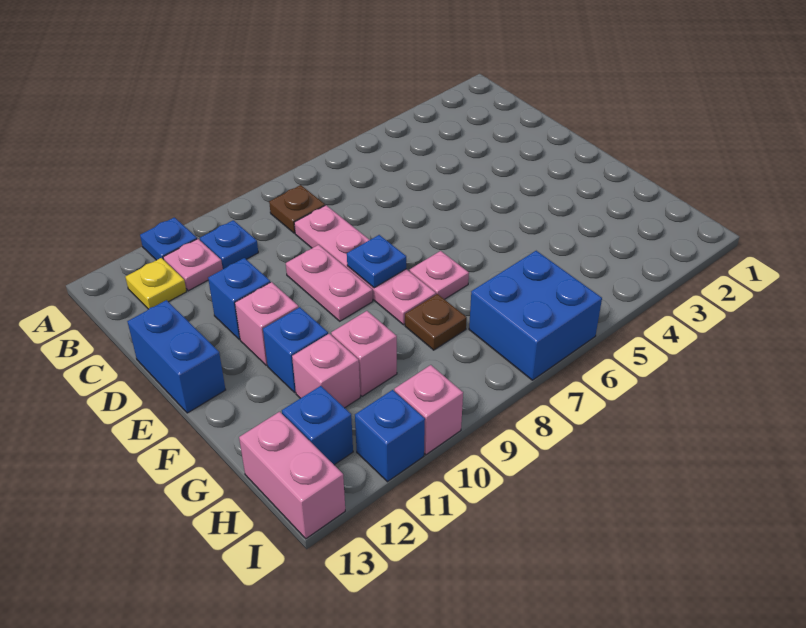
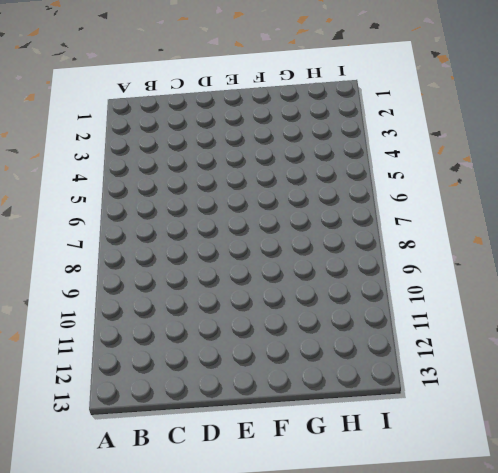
none -> blue plate A11 level 1
none -> brown plate B8 level 1
none -> blue plate B10 level 1

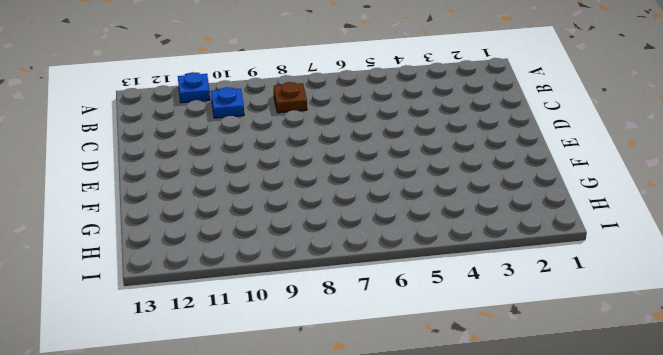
none -> pink plate B11 level 1
none -> yellow plate B12 level 1
none -> pink plate C8:F8 level 1

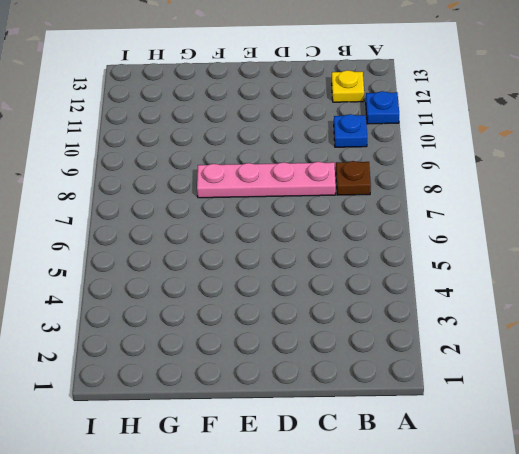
none -> pink plate B11 level 1
none -> pink plate D9:E9 level 1
none -> blue brick D11 level 1

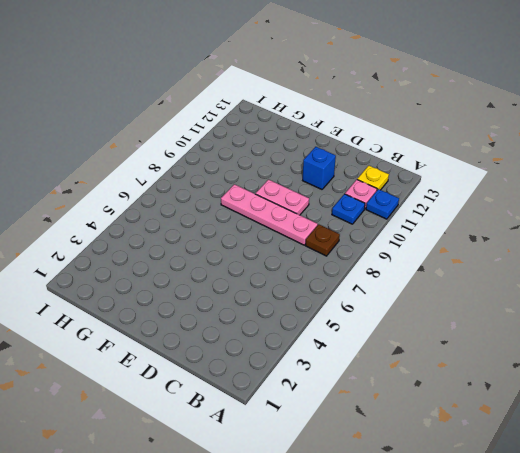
none -> blue brick D13:E13 level 1
none -> pink brick E11 level 1
none -> pink plate F7 level 1

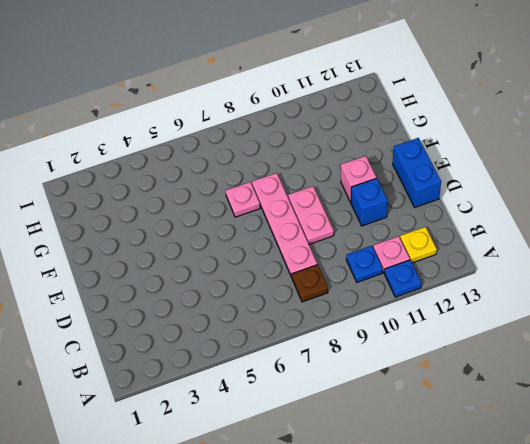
none -> blue brick F11 level 1
none -> brown plate G8 level 1
none -> pink brick G10 level 1

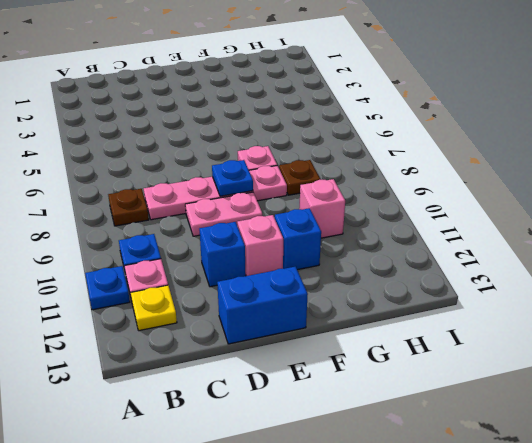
none -> pink brick G11 level 1
none -> blue brick H6:I7 level 1
none -> blue brick H12 level 1

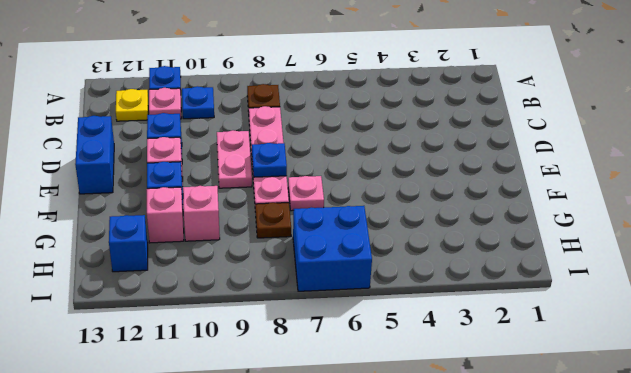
none -> pink brick H13:I13 level 1
none -> pink brick I10 level 1
none -> blue brick I11 level 1

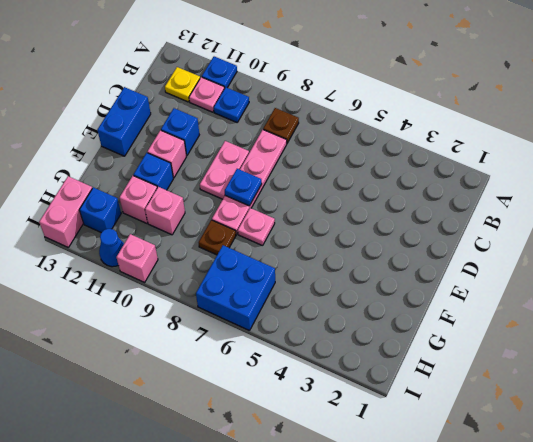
blue cone I11 level 1 -> blue brick I11 level 1

